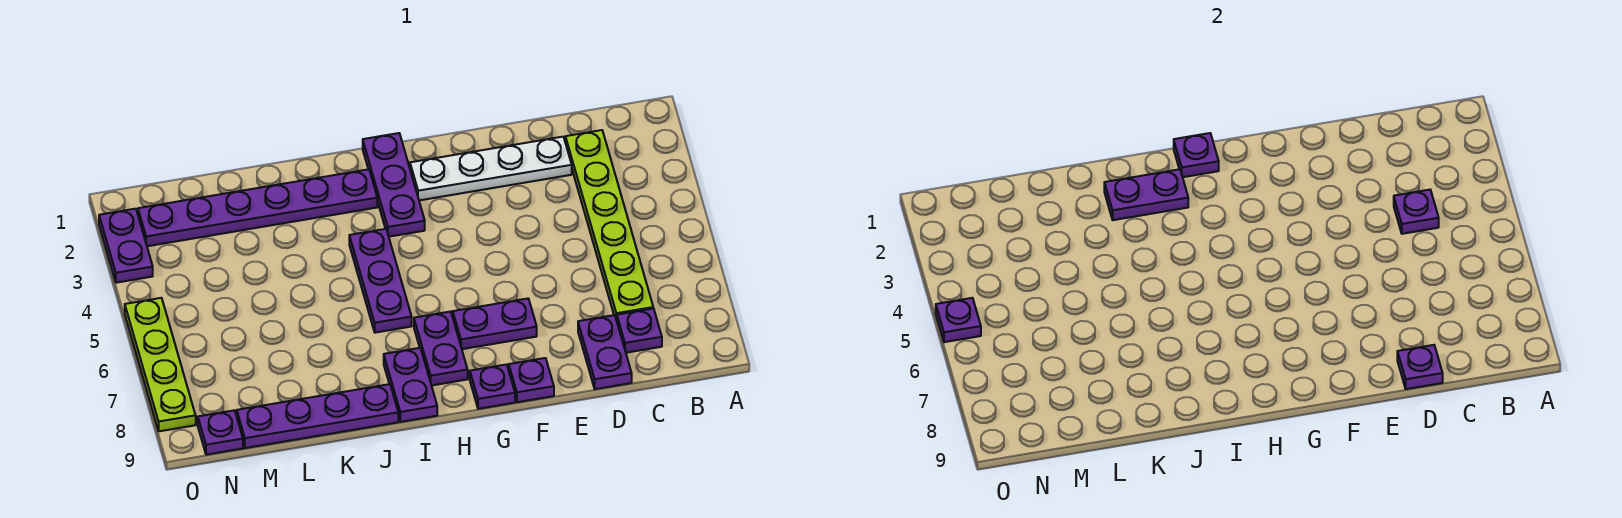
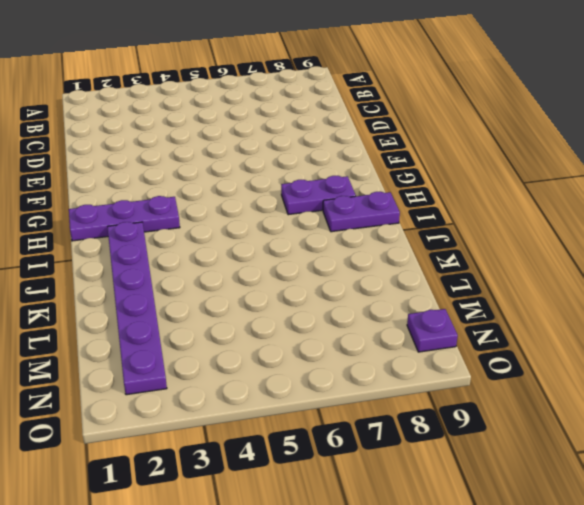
none -> lime plate C2:C7 level 1
none -> purple plate C8 level 1
none -> white plate D2:G2 level 1

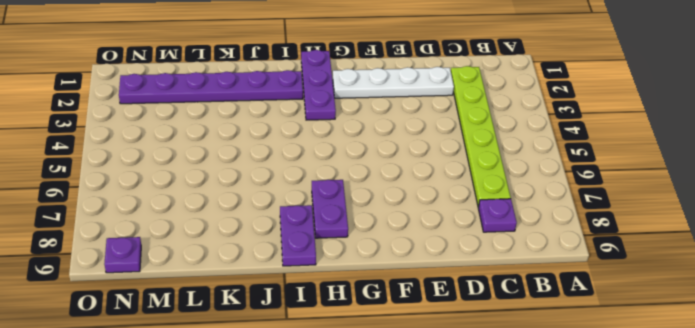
none -> purple plate D8:D9 level 1
none -> purple plate F7:G7 level 1
none -> purple plate F9 level 1

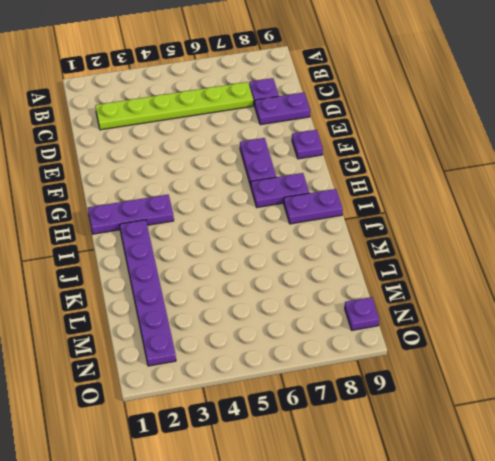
none -> white plate D2:G2 level 1
none -> purple plate G9 level 1
none -> purple plate I4:I6 level 1

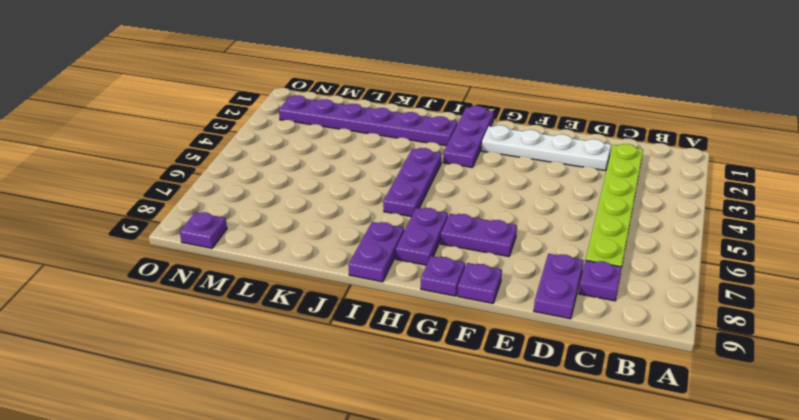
none -> purple plate J9:M9 level 1
none -> purple plate O2:O3 level 1
none -> lime plate O5:O8 level 1

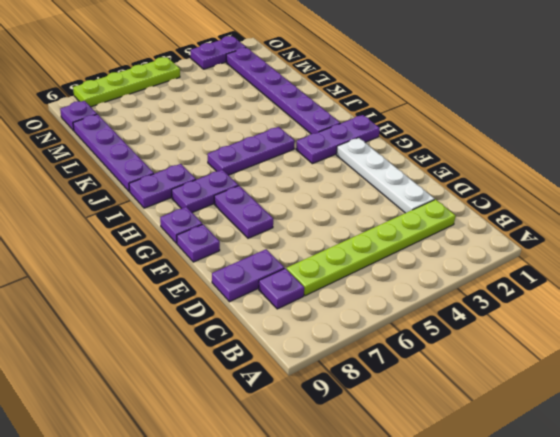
none -> purple plate C4 level 2
none -> purple plate D9 level 2
none -> purple plate H1 level 2

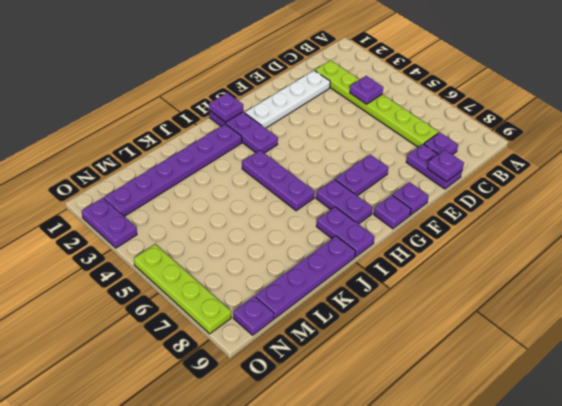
none -> purple plate I2:J2 level 2
none -> purple plate O5 level 2

